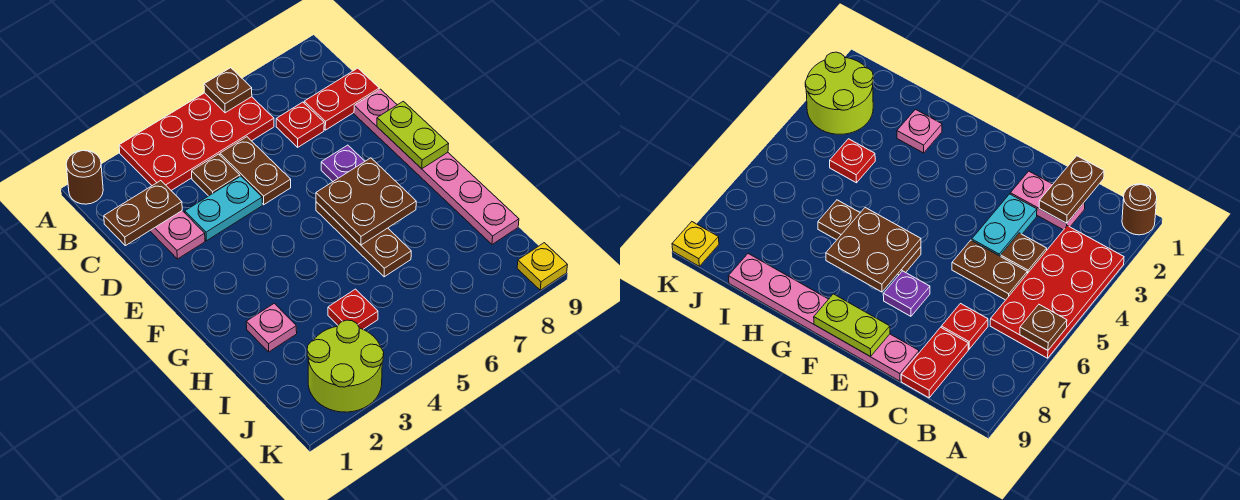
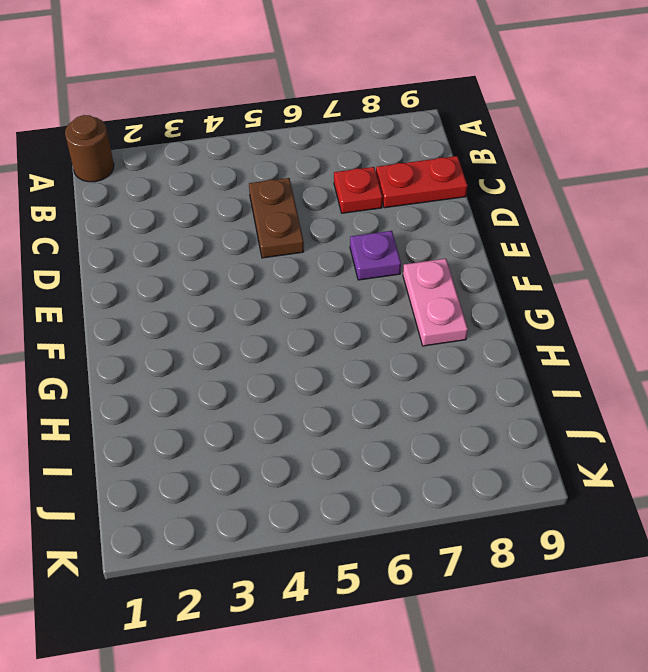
pink plate F8:G8 level 1 -> pink plate C2:D2 level 1
none -> red plate A3:B6 level 1
none -> brown plate C4 level 1
none -> cyan plate D3:D4 level 1

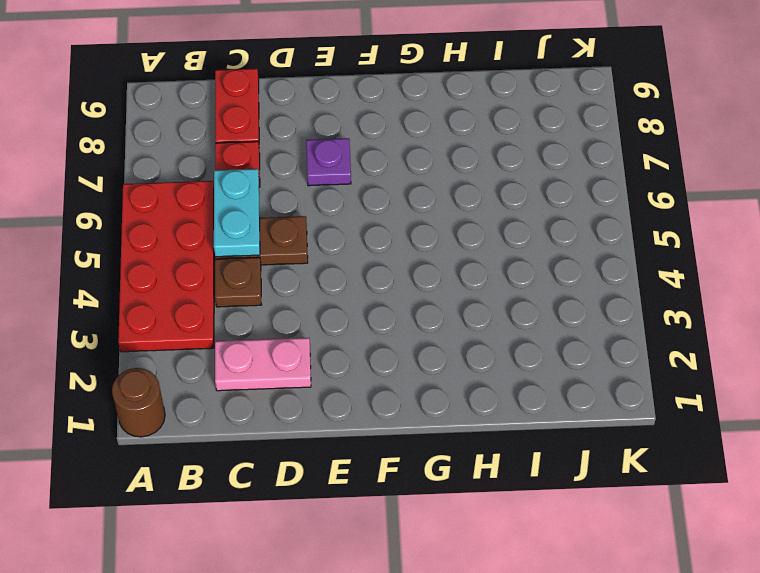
cyan plate C5:C6 level 2 -> cyan plate D3:D4 level 1
none -> pink plate D9:I9 level 1
none -> brown plate F6:H6 level 1
none -> pink plate H2 level 1

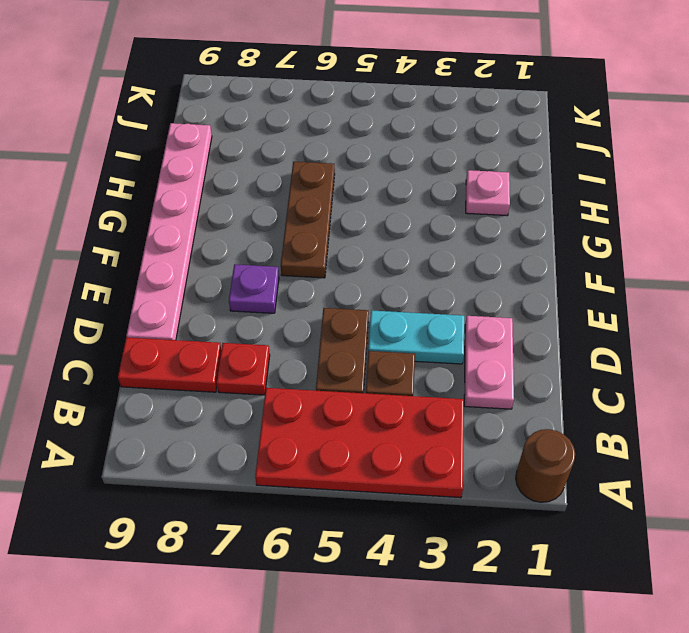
none -> red plate I4 level 1
none -> lime round brick J2:K3 level 1
none -> yellow plate K9 level 1

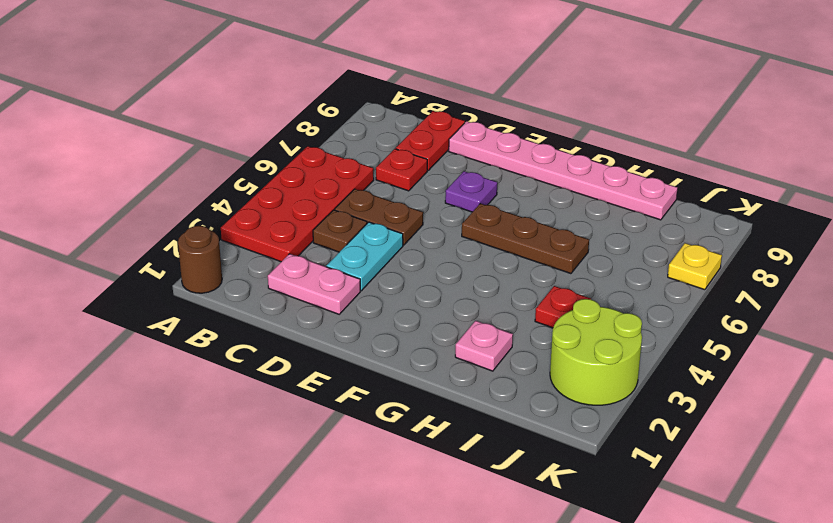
yellow plate K7 level 1 -> yellow plate K9 level 1
none -> brown plate A6 level 2
none -> brown plate C1:C2 level 2
none -> lime plate E9:F9 level 2

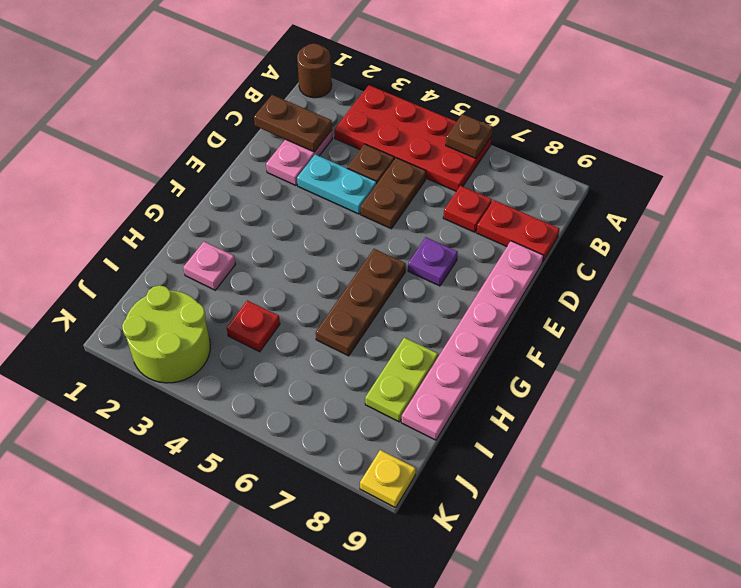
lime plate H8:I8 level 1 -> lime plate E9:F9 level 2
none -> brown plate F6:G7 level 2

